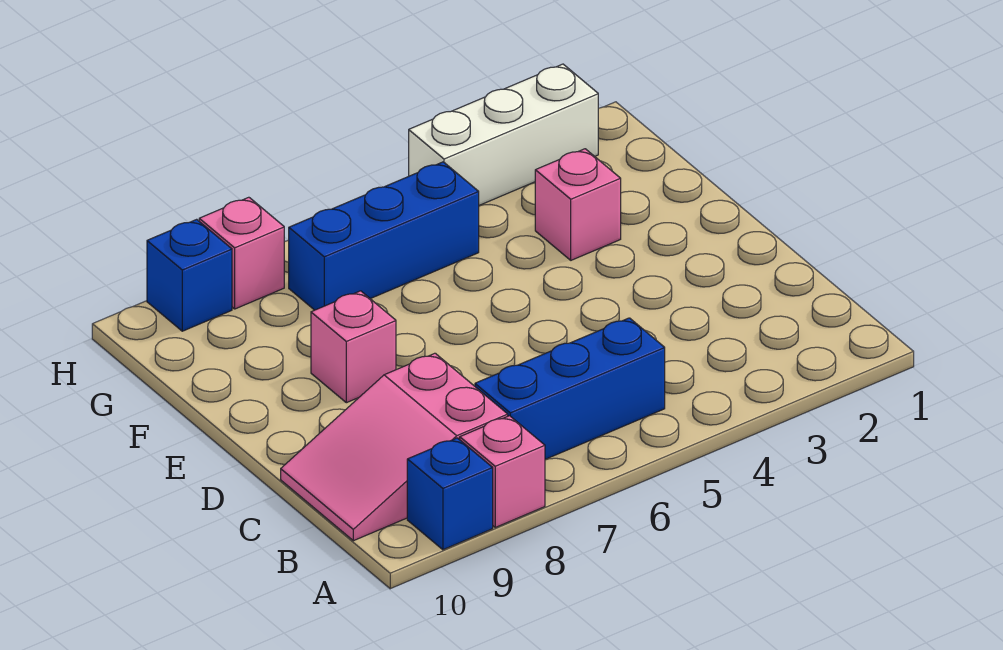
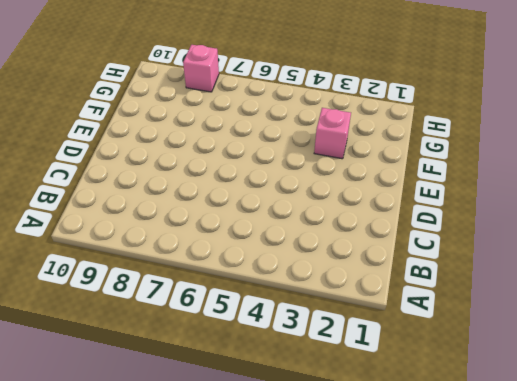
none -> pink brick A8 level 1
none -> blue brick A9 level 1

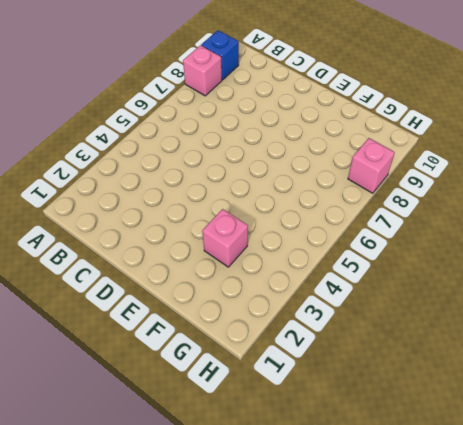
none -> blue brick B5:B7 level 1
none -> pink slope B8:C10 level 1 top 8

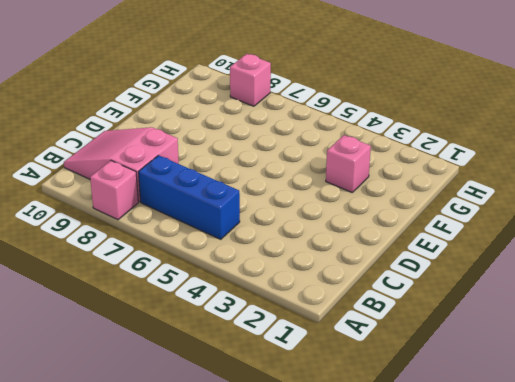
none -> blue brick A9 level 1
none -> pink brick E8 level 1

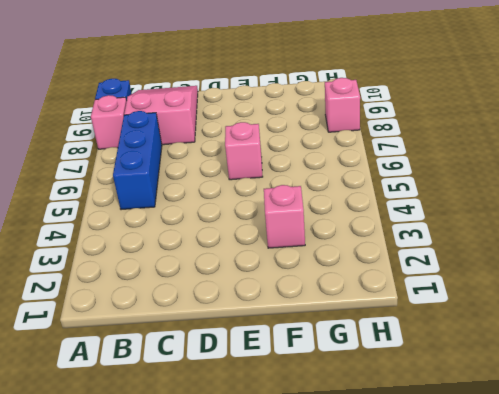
pink brick E6 level 1 -> pink brick E8 level 1
none -> blue brick G5:G7 level 1
none -> white brick H2:H4 level 1

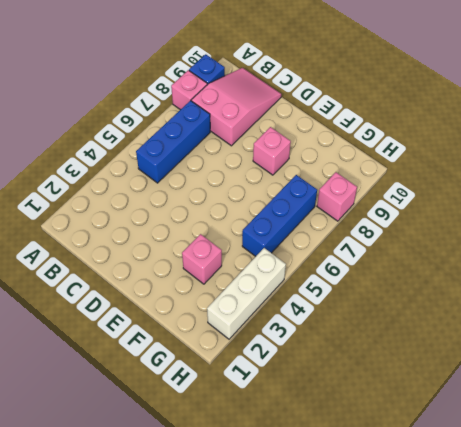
none -> blue brick H9 level 1

